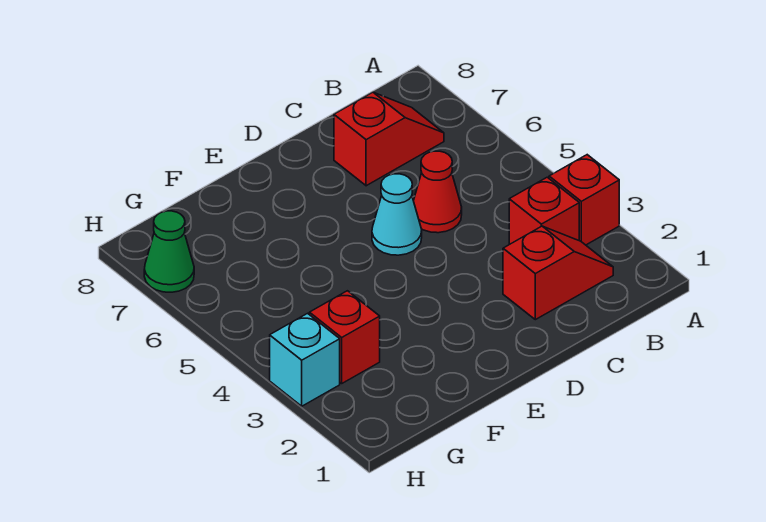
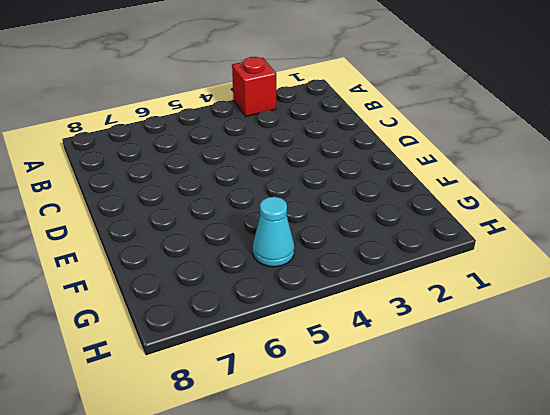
cyan cone G5 level 1 -> cyan cone D5 level 1
none -> red slope B2:C2 level 1 top C
none -> red brick B3 level 1

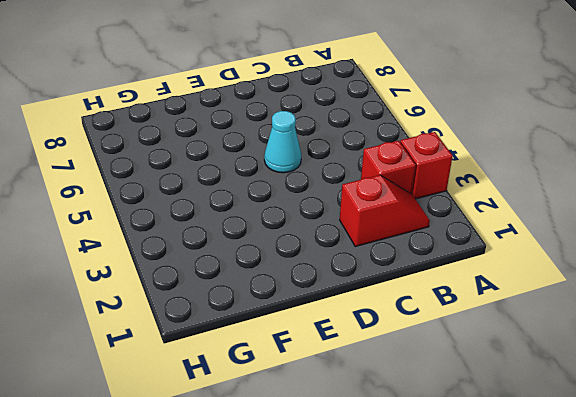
none -> red slope B7:C7 level 1 top C
none -> red cone C5 level 1

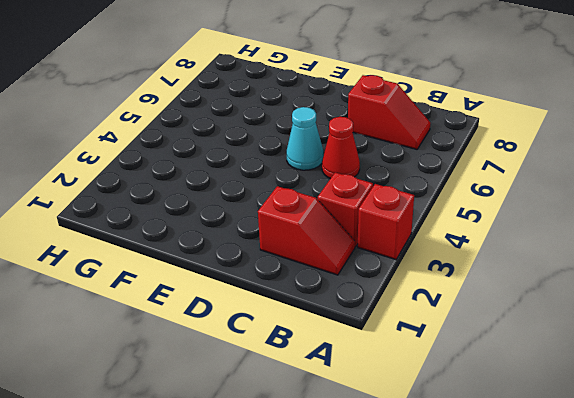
none -> red brick G3 level 1
none -> cyan brick H3 level 1

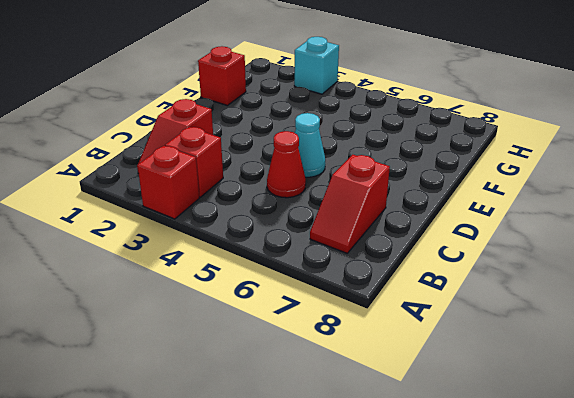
red brick F1 level 1 -> red brick G3 level 1
none -> green cone H7 level 1

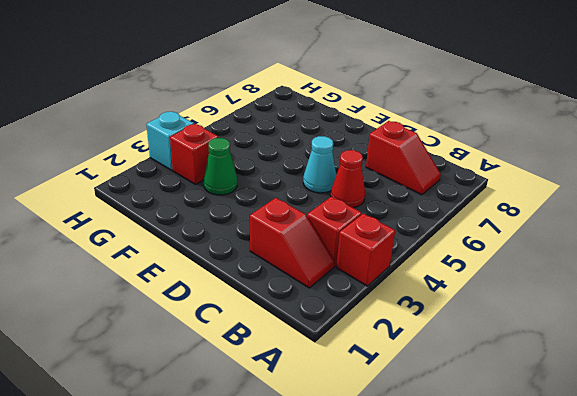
green cone F3 level 1 -> green cone H7 level 1

